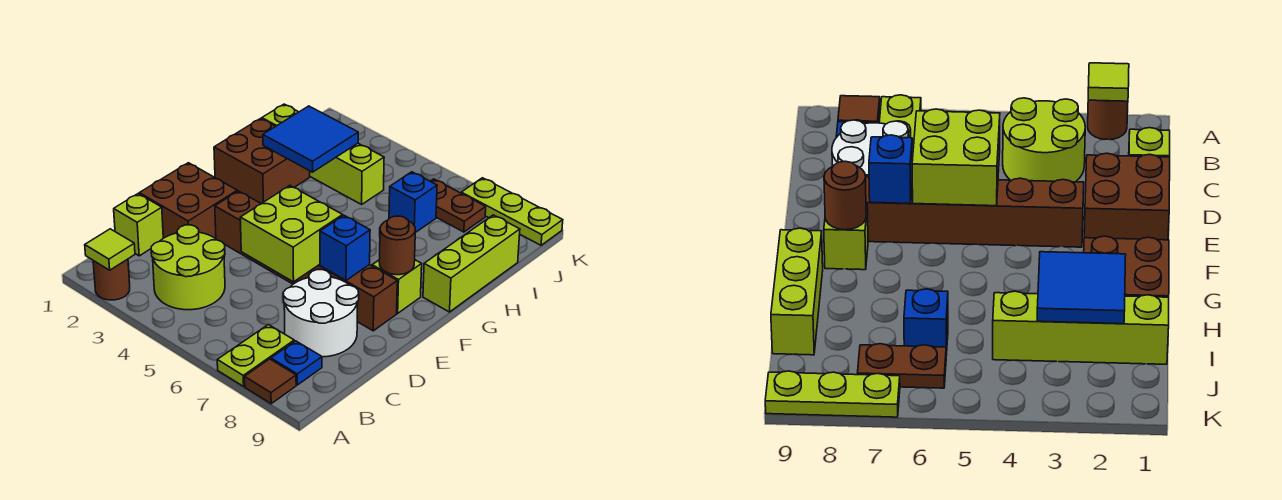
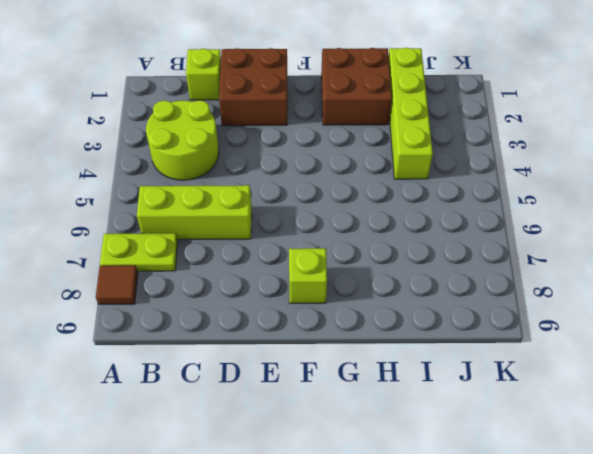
lime brick B6:D6 level 1 -> lime brick G9:I9 level 1
none -> brown round brick A2 level 1
none -> blue plate B8 level 1
none -> white round brick C7:D8 level 1

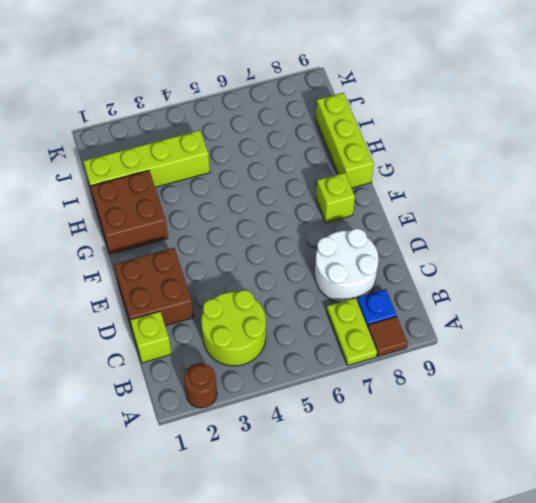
none -> brown brick E3:E8 level 1
none -> blue brick I6 level 1
none -> brown plate J6:J7 level 1

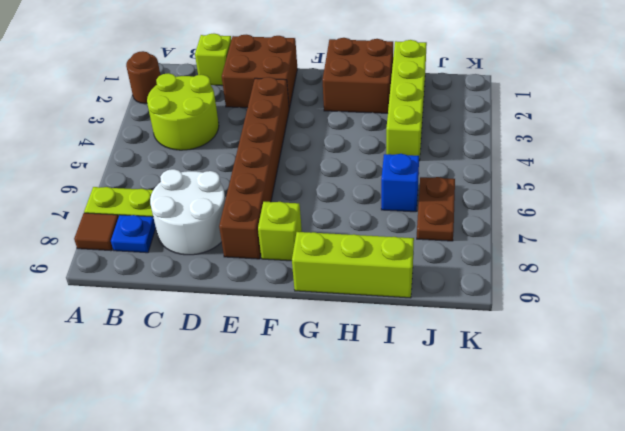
none -> lime plate K7:K9 level 1
none -> lime tile A2 level 2
none -> lime brick D5:E6 level 2

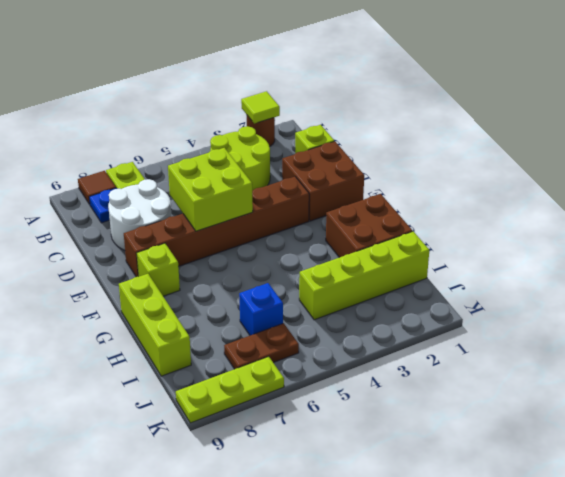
none -> blue brick E7 level 2
none -> brown round brick F8 level 2
none -> blue tile H2:I3 level 2

